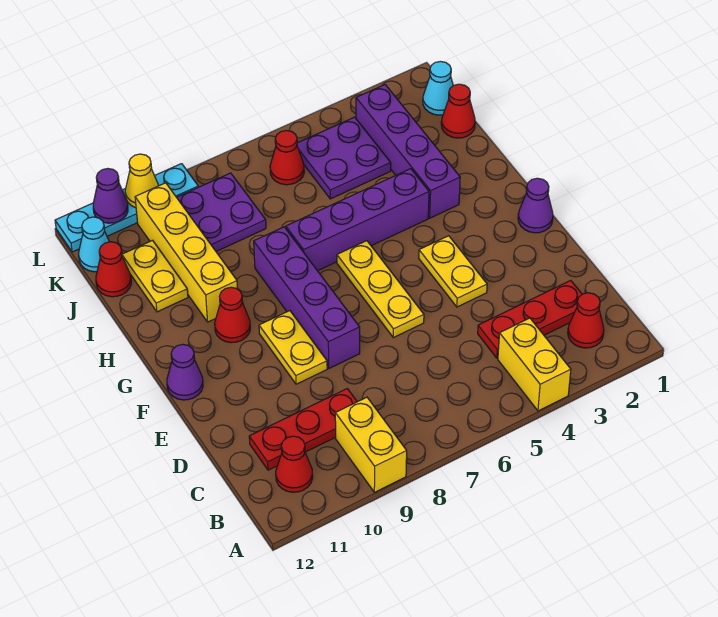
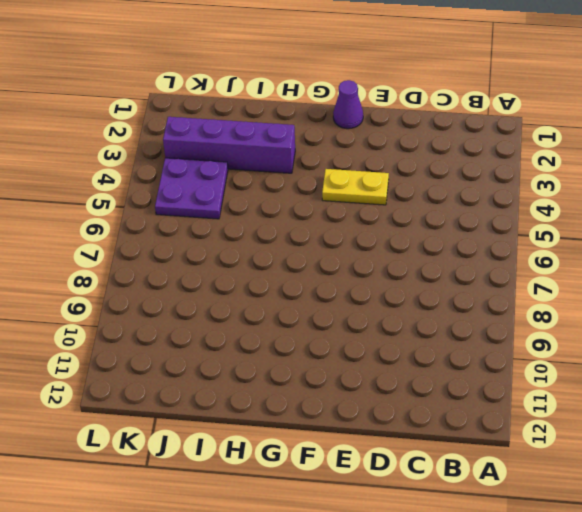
none -> yellow brick A4:B4 level 1
none -> yellow brick A9:B9 level 1
none -> red cone B2 level 1

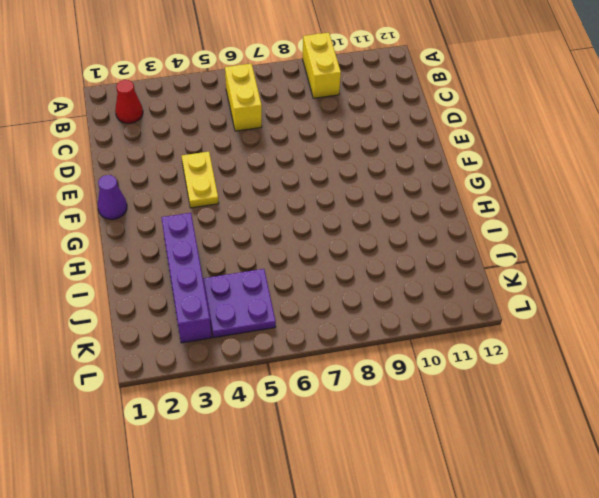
yellow brick B6:C6 level 1 -> yellow brick A4:B4 level 1
none -> red cone B11 level 1
none -> red plate C2:C4 level 1
none -> red plate C9:C11 level 1

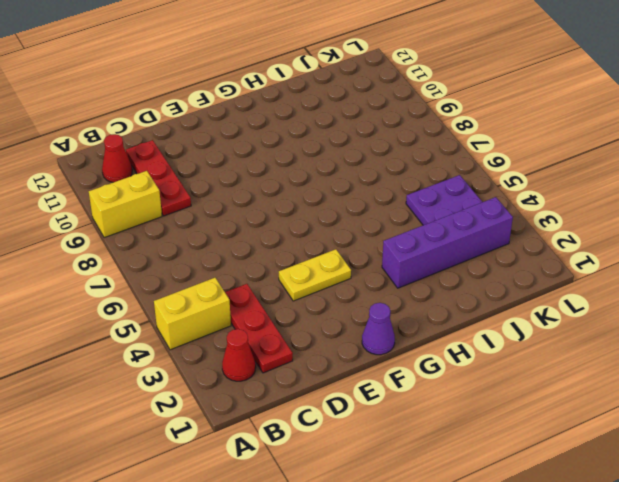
none -> yellow plate E6:G6 level 1
none -> purple brick E8:H8 level 1
none -> yellow plate E9:F9 level 1

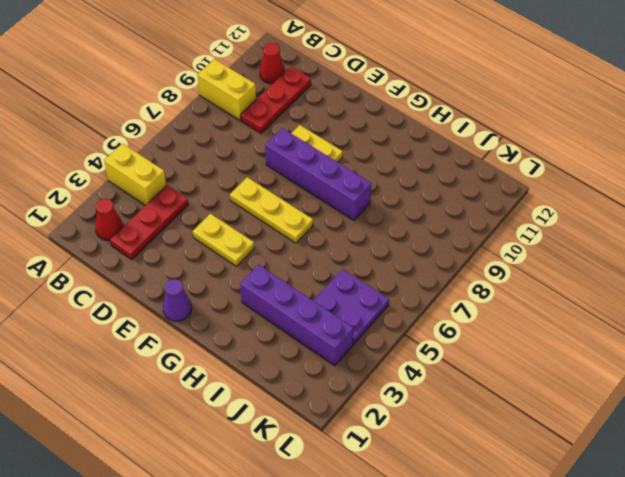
none -> purple cone F12 level 1
none -> red cone G10 level 1
none -> purple brick H4:H7 level 1

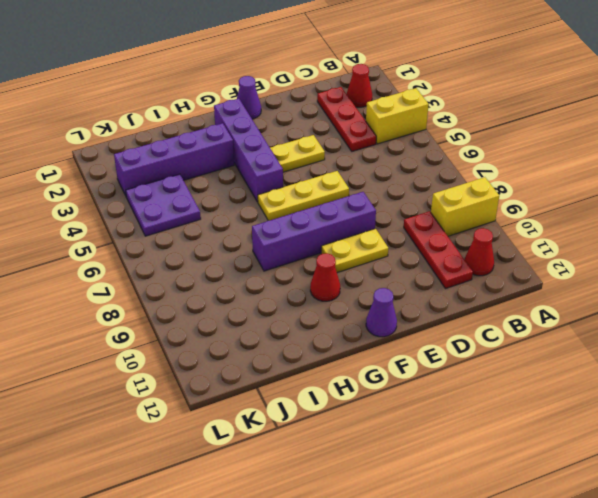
purple brick G2:G5 level 1 -> purple brick H4:H7 level 1
none -> yellow brick H10:K10 level 1
none -> yellow plate I11:J11 level 1
none -> red cone J1 level 1

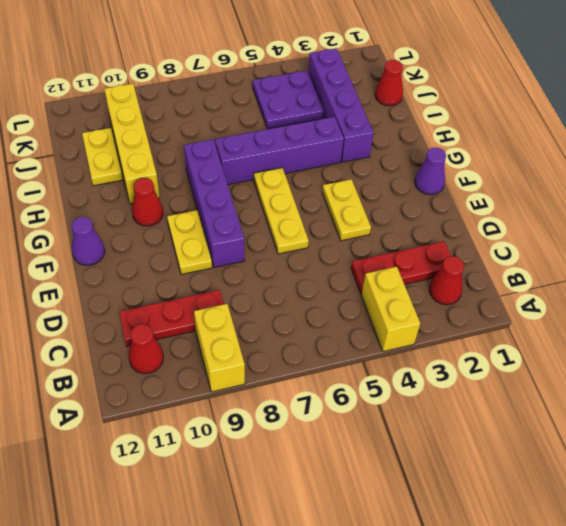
none -> purple plate J8:K9 level 1
none -> red cone J12 level 1
none -> cyan cone K1 level 1

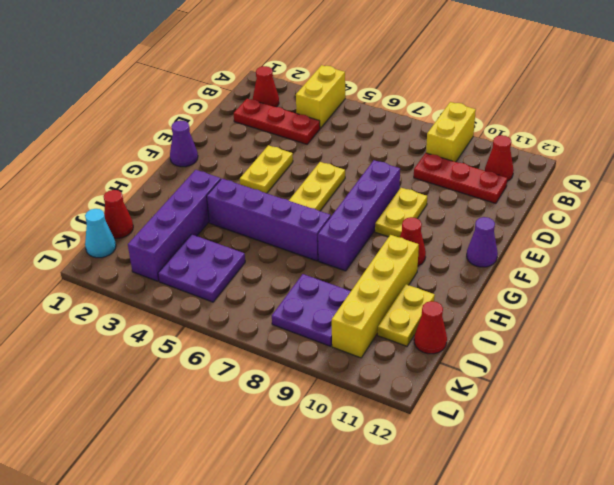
none -> red cone K6 level 1
none -> cyan cone K12 level 1
none -> cyan plate L9:L12 level 1

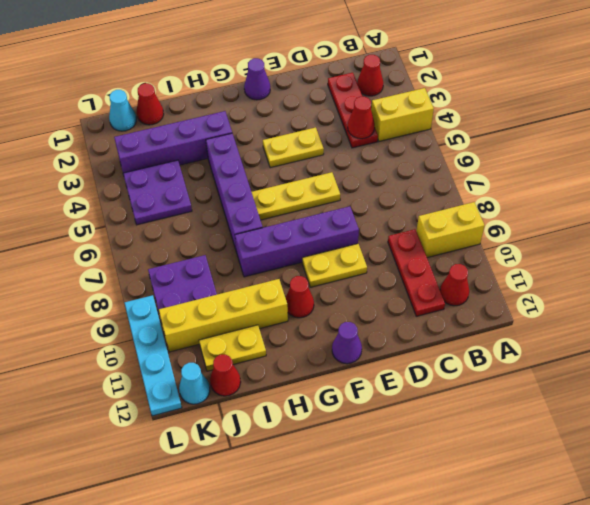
red cone C4 level 2 -> red cone K6 level 1
none -> yellow cone L10 level 2
none -> purple cone L11 level 2

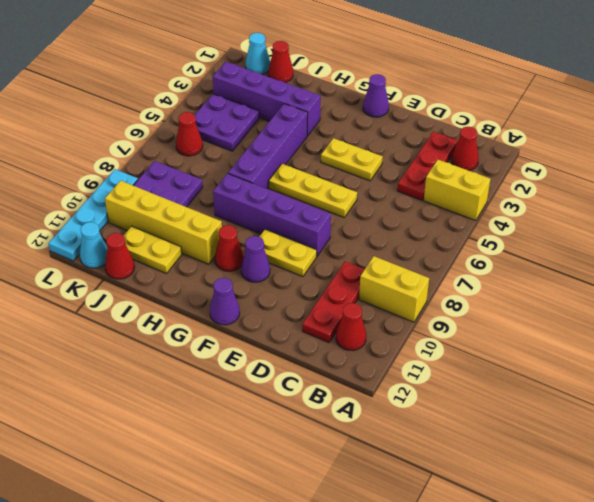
purple cone F10 level 1 -> purple cone L11 level 2
none -> yellow cone L10 level 2

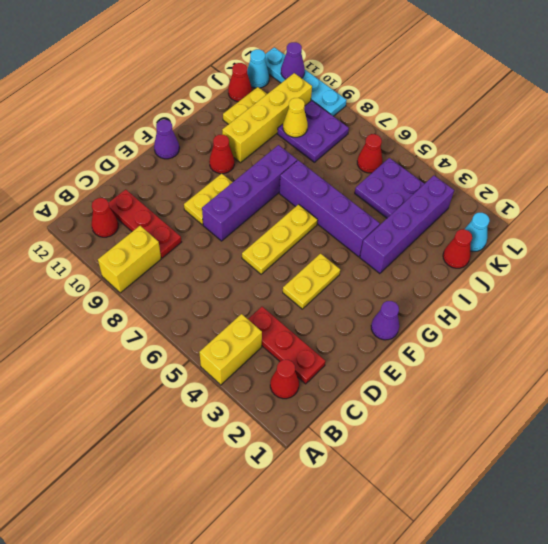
yellow cone J9 level 2 -> yellow cone L10 level 2

